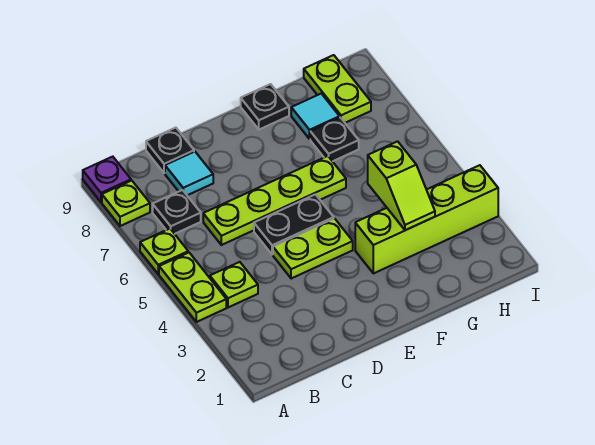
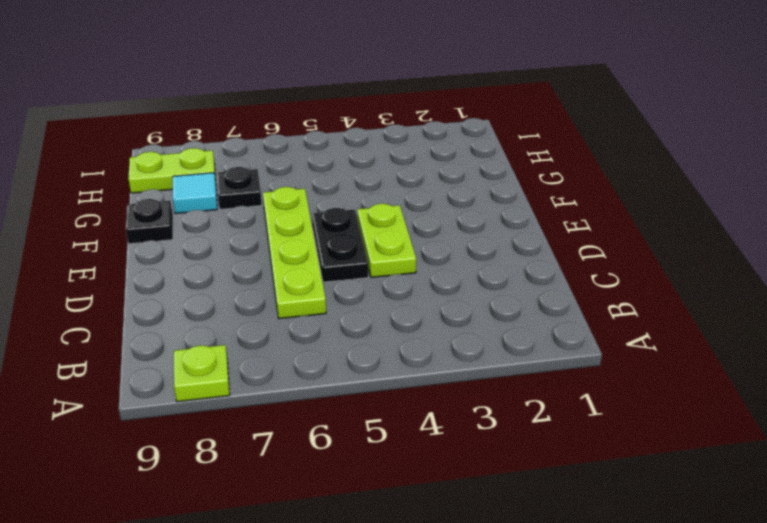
none -> lime plate A4:A5 level 1
none -> lime plate A6 level 1
none -> purple plate A9 level 1

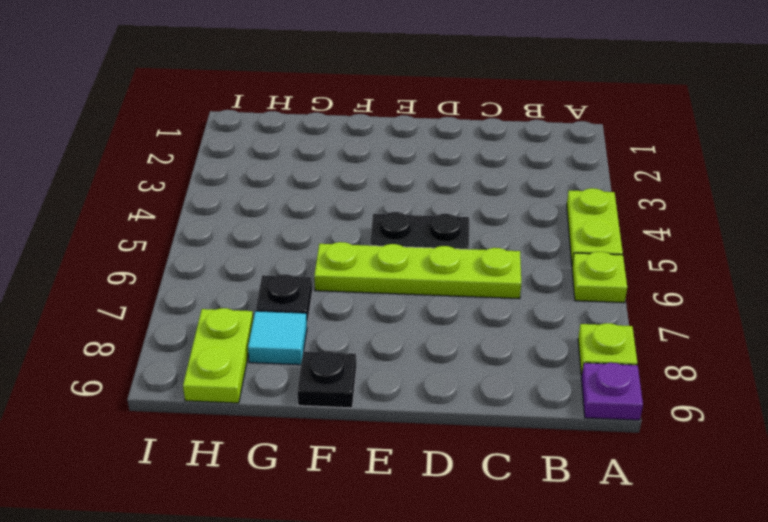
none -> lime plate B4 level 1
none -> black plate B7 level 1
none -> cyan tile C8 level 1

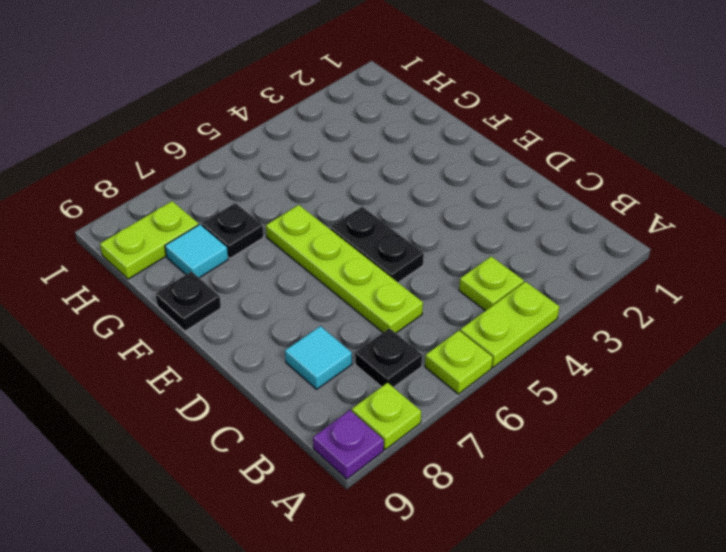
none -> black plate C9 level 1
none -> lime plate D4:E4 level 1
none -> lime brick F3:I3 level 1

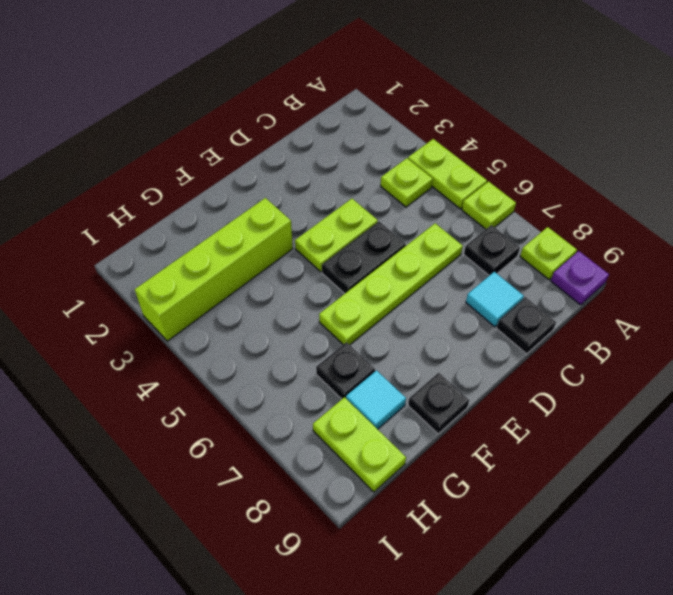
none -> lime slope G3:G4 level 2 top 4

